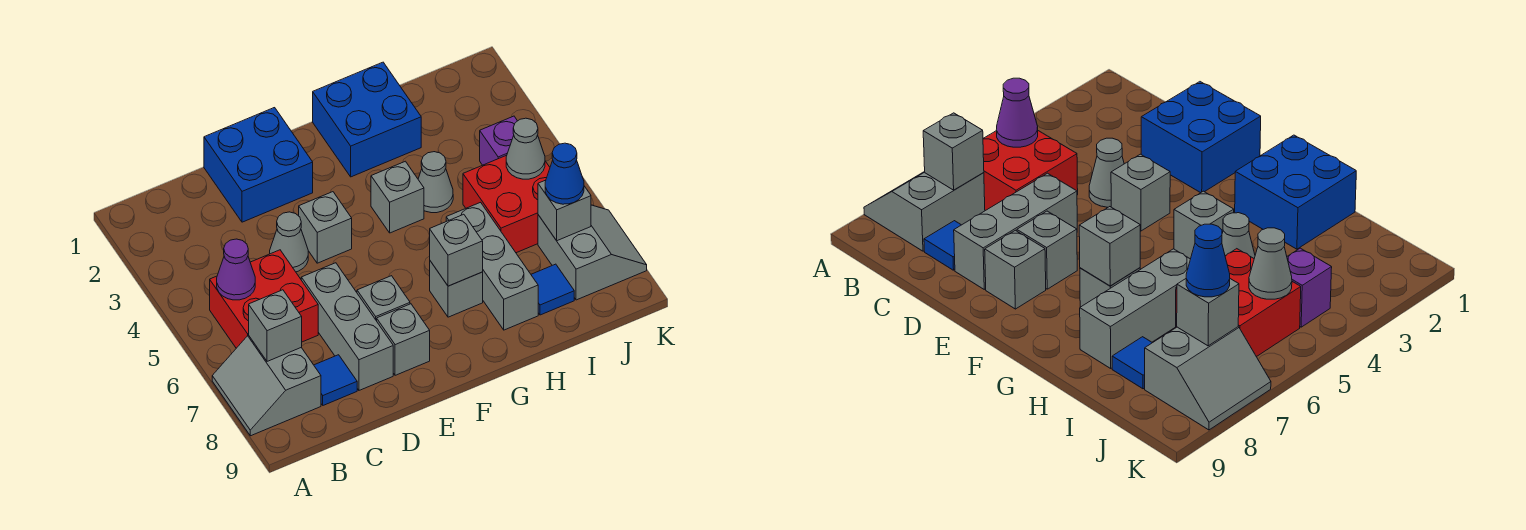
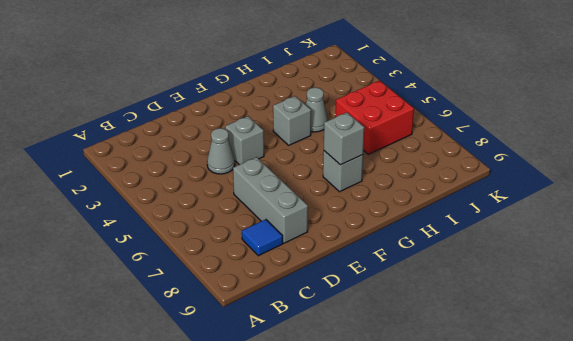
none -> grey slope A7:B8 level 1 top B
none -> red brick B5:C6 level 1
none -> blue brick D1:E2 level 1

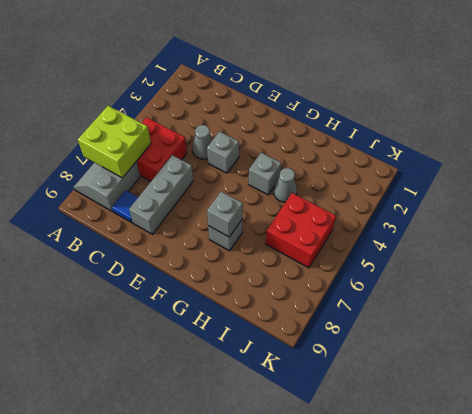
lime brick A6:B7 level 2 -> grey brick B7 level 2
none -> blue brick D1:E2 level 1
none -> grey brick E7 level 1
none -> grey brick E8 level 1

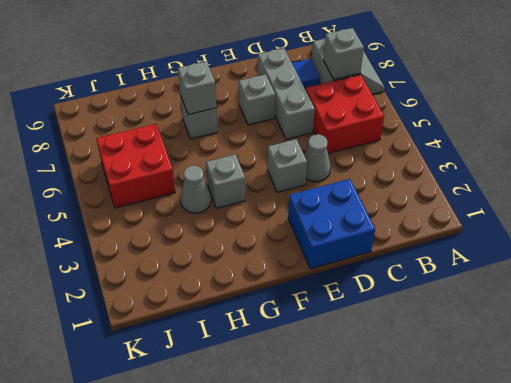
none -> grey brick E8 level 1
none -> blue brick G1:H2 level 1
none -> grey brick H6:H8 level 1

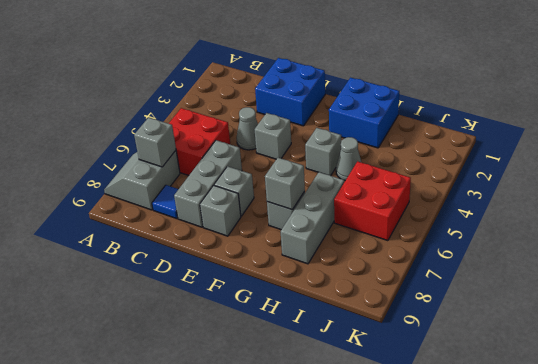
none -> blue tile I8 level 1
none -> purple brick J4 level 1
none -> grey slope J7:K8 level 1 top J

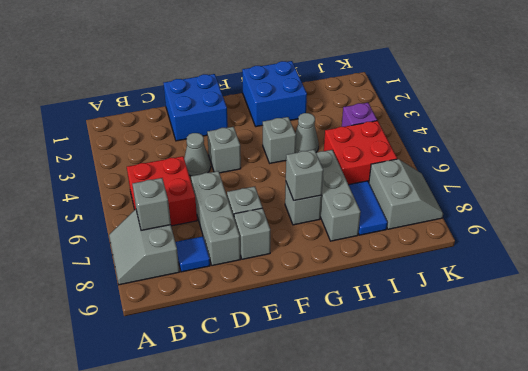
blue tile I7:I8 level 1 -> blue tile I8 level 1
none -> purple cone B5 level 2
none -> grey cone J5 level 2
none -> grey brick J7 level 2

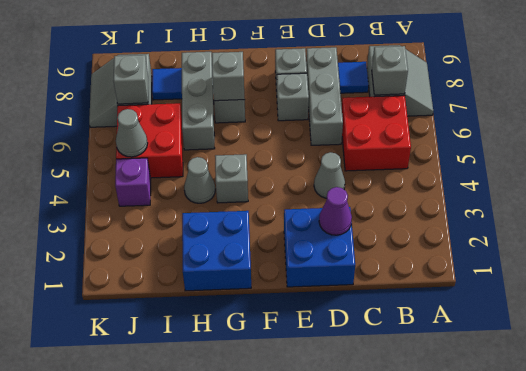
purple cone D2 level 2 -> purple cone B5 level 2
none -> grey brick E4 level 1
none -> blue cone J7 level 3

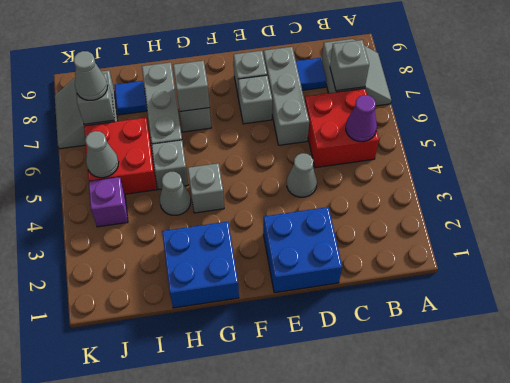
grey brick H5 level 1 -> grey brick E4 level 1
grey cone J7 level 3 -> blue cone J7 level 3

